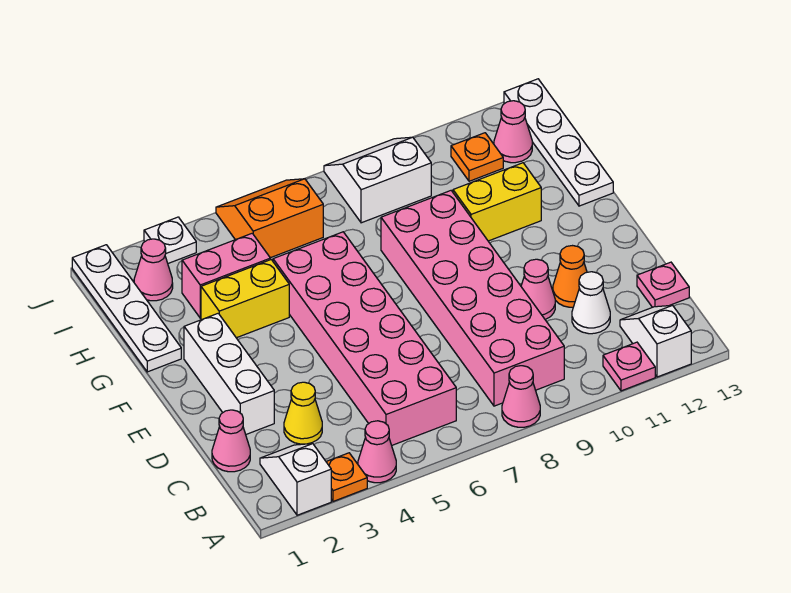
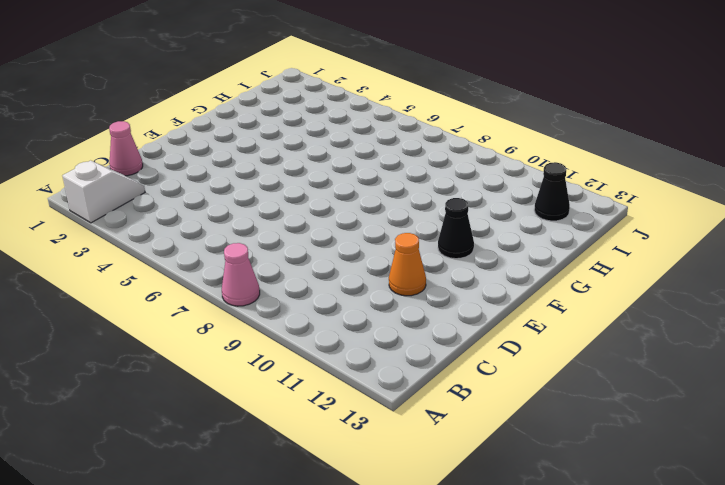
black cone F11 level 1 -> none
black cone I12 level 1 -> pink cone I12 level 1
none -> orange plate A3 level 1
none -> pink cone A4 level 1
none -> pink plate A11 level 1

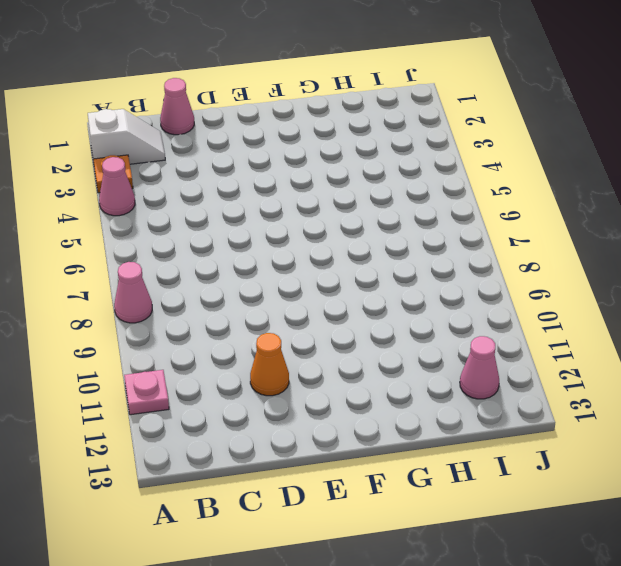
none -> white slope A12:B12 level 1 top A
none -> pink brick B5:G6 level 1
none -> pink brick B8:G9 level 1

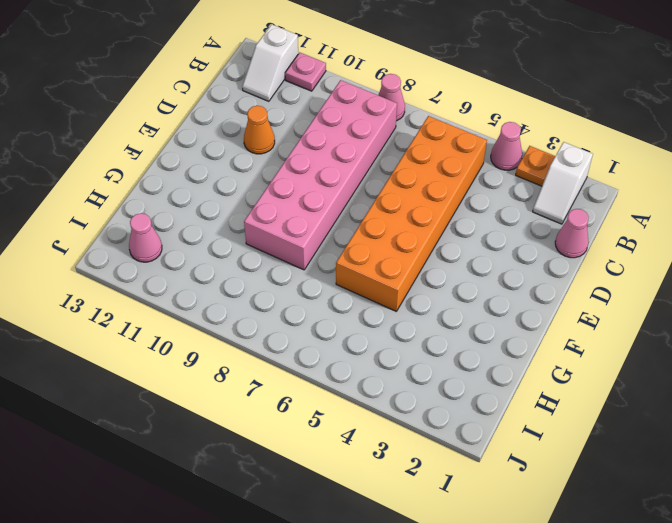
orange brick B5:G6 level 1 -> pink brick B5:G6 level 1
none -> yellow cone C3 level 1
none -> white cone C11 level 1
none -> pink plate C13 level 1

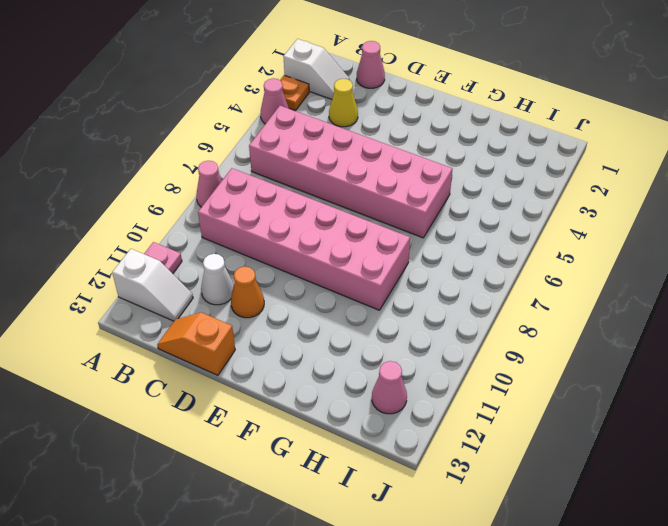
orange slope C13:D13 level 1 top D -> pink plate C13 level 1
none -> white brick D2:F2 level 1
none -> pink cone D10 level 1
none -> white plate G1:J1 level 1

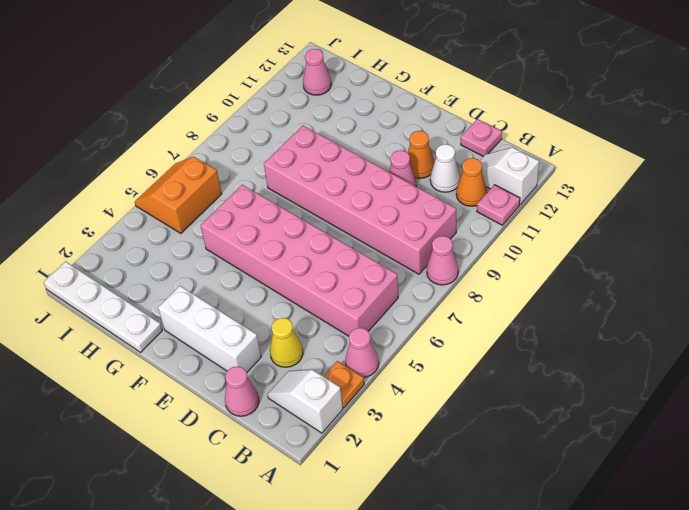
orange cone B11 level 1 -> none
none -> yellow brick G3:G4 level 1
none -> yellow brick G10:G11 level 1
none -> white plate G13:J13 level 1

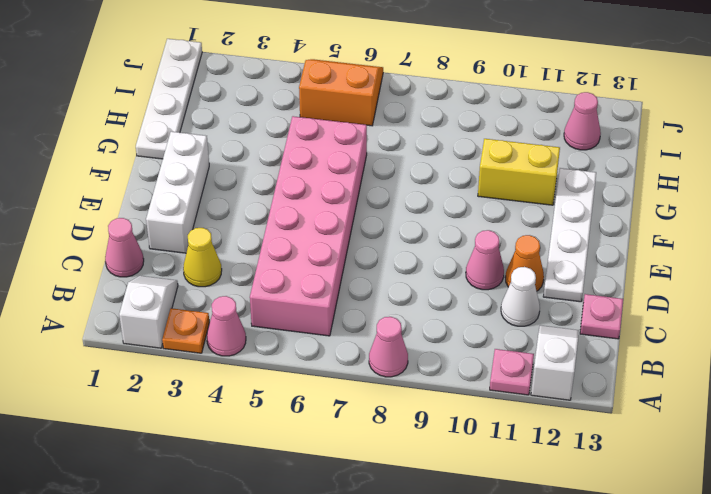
white plate D12:G12 level 1 -> white plate G13:J13 level 1
none -> pink brick B8:G9 level 1
none -> yellow brick G3:G4 level 1
none -> pink brick H3:H4 level 1

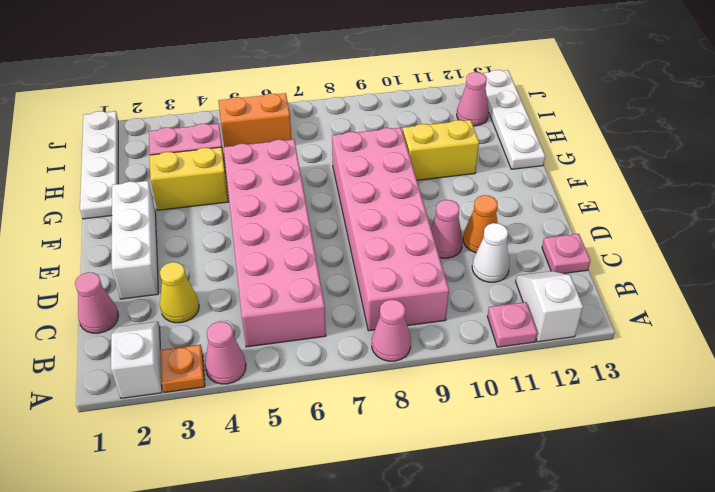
none -> pink cone I2 level 1
none -> white slope I8:J9 level 1 top I
none -> orange plate I11 level 1

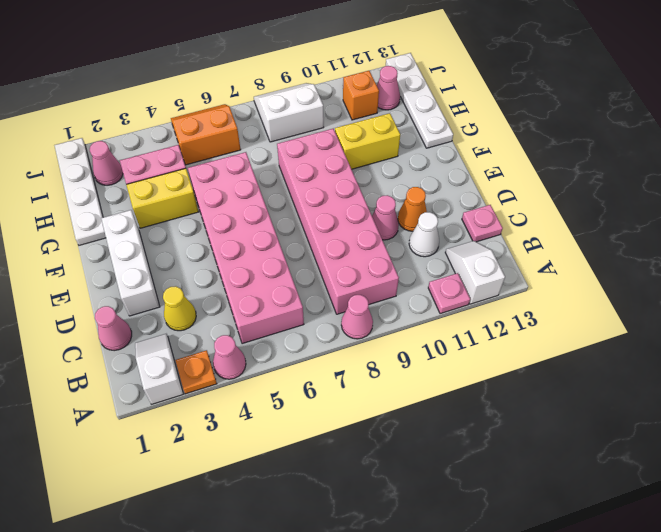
orange brick I11 level 1 -> orange plate I11 level 1
none -> white plate J3 level 1

